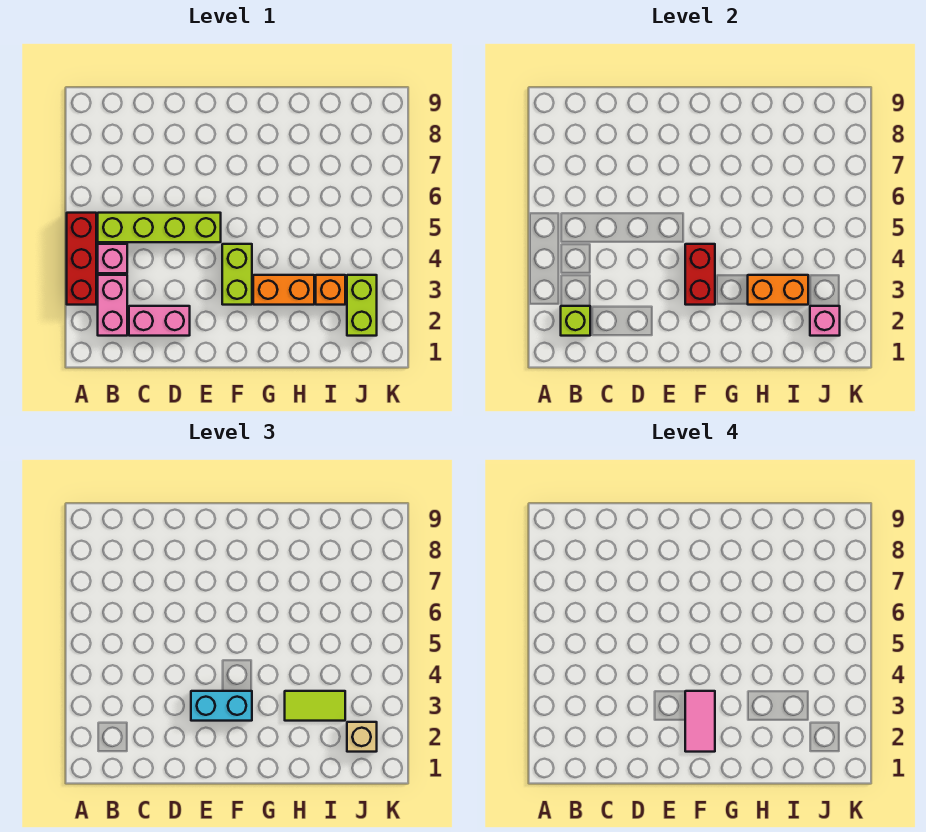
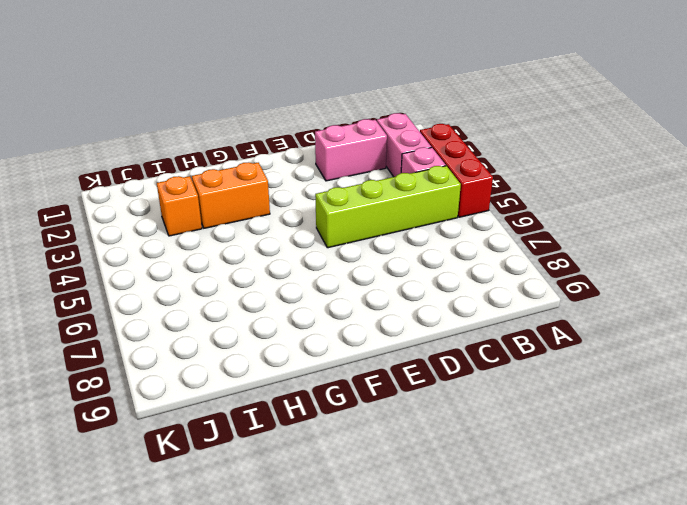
none -> lime brick F3:F4 level 1
none -> lime brick J2:J3 level 1
none -> lime brick B2 level 2

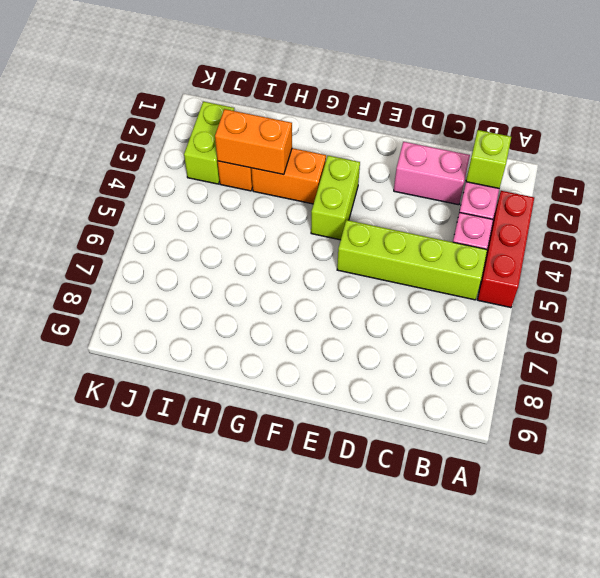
none -> red brick F3:F4 level 2
none -> pink brick J2 level 2
none -> cyan brick E3:F3 level 3

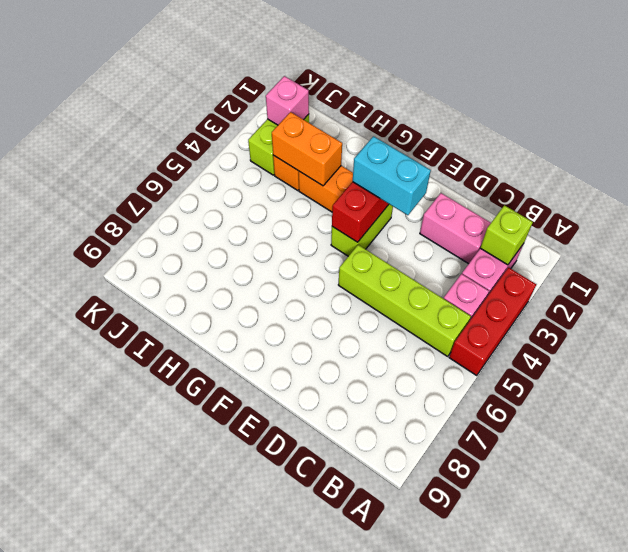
none -> lime tile H3:I3 level 3
none -> tan brick J2 level 3
none -> pink tile F2:F3 level 4

